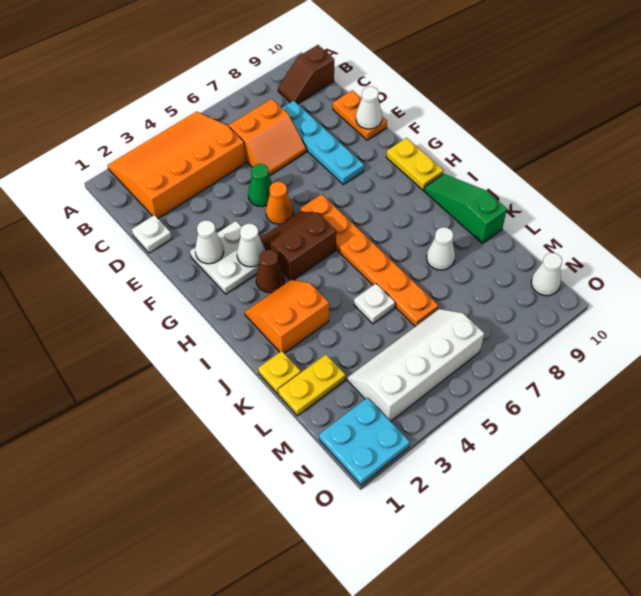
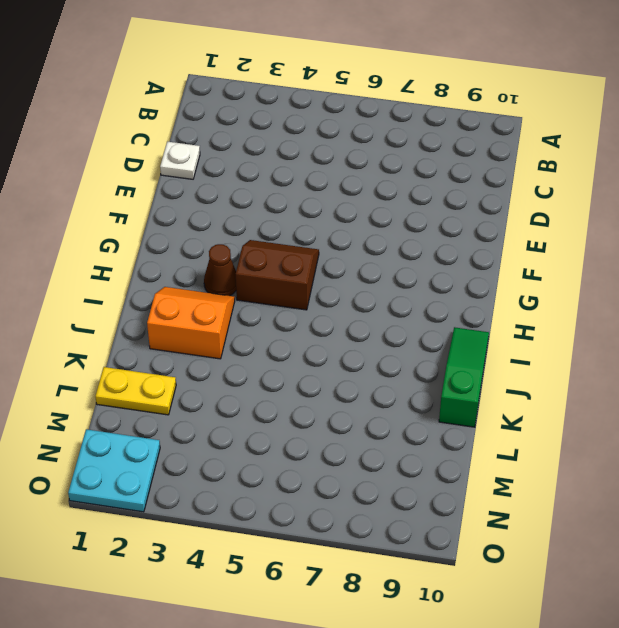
none -> orange slope A2:C5 level 1 top C
none -> brown slope B9:B10 level 1 top 10
none -> orange slope C6:D7 level 1 top C

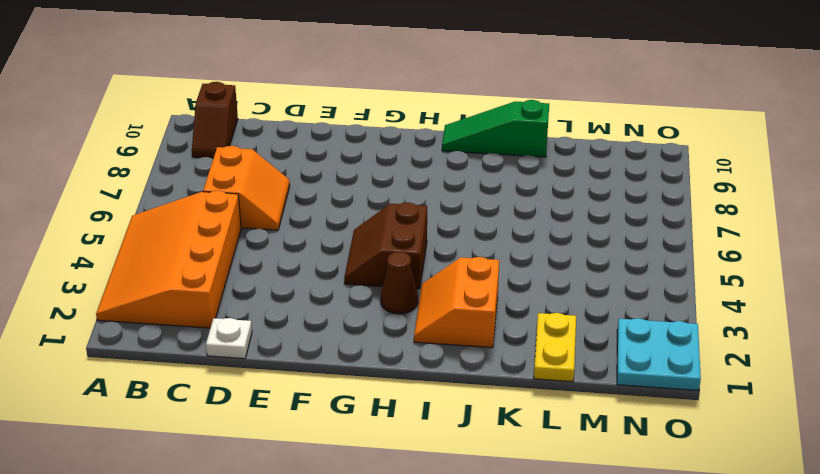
none -> cyan plate C8:F8 level 1
none -> orange plate D10:E10 level 1
none -> green cone E5 level 1

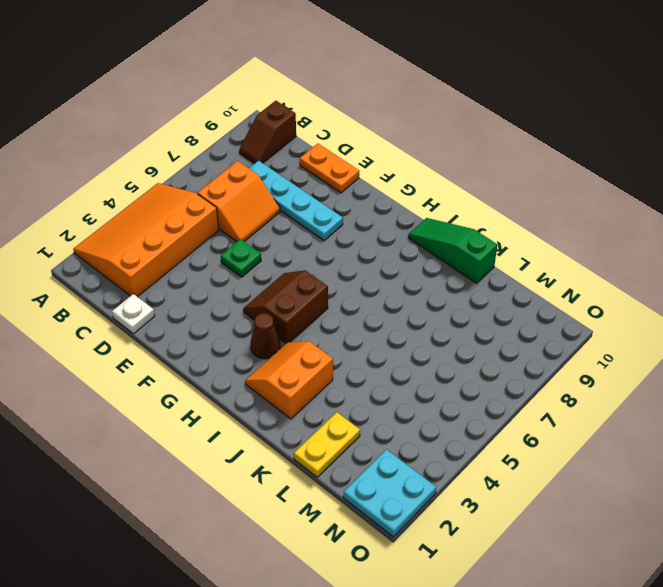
green plate E5 level 1 -> green cone E5 level 1
none -> white plate F2:G3 level 1
none -> orange cone F5 level 1
none -> orange plate G6:L6 level 1

